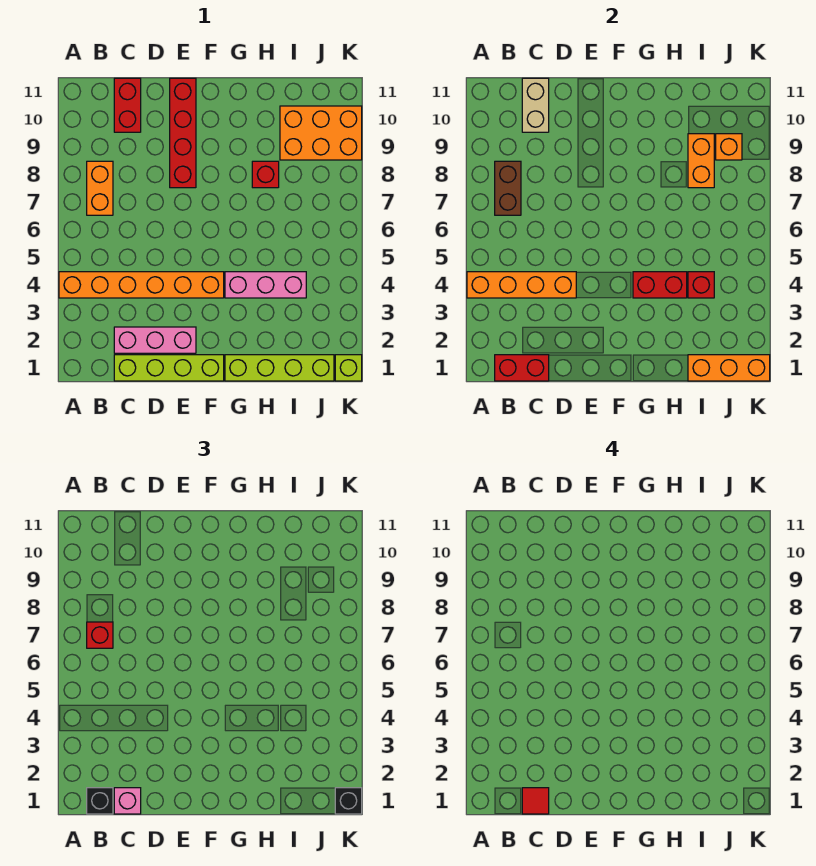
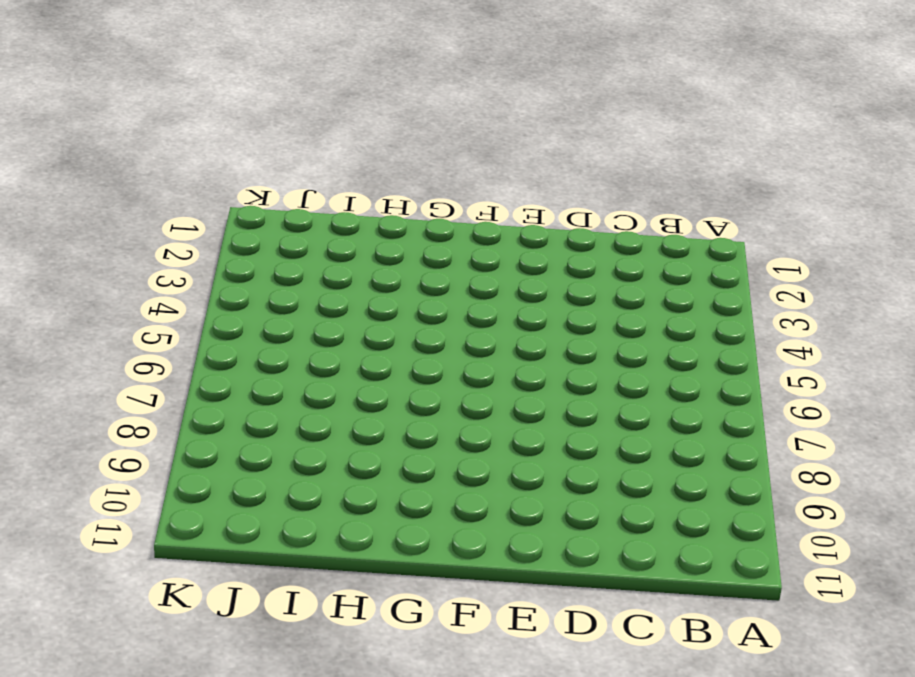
none -> orange brick A4:F4 level 1
none -> orange brick B7:B8 level 1
none -> lime brick C1:F1 level 1

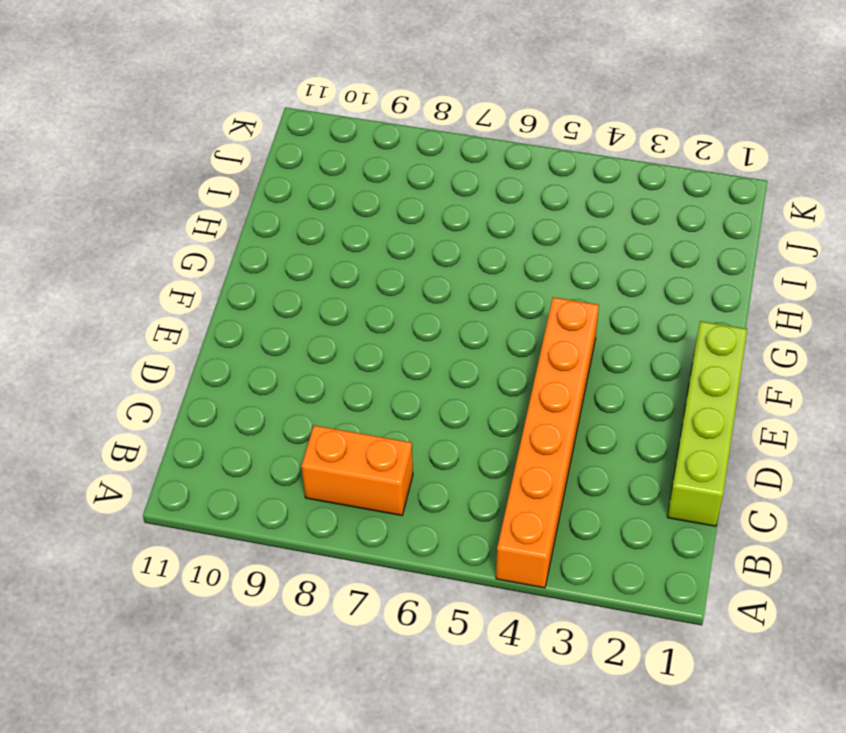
none -> pink brick C2:E2 level 1
none -> red brick C10:C11 level 1
none -> red brick E8:E11 level 1

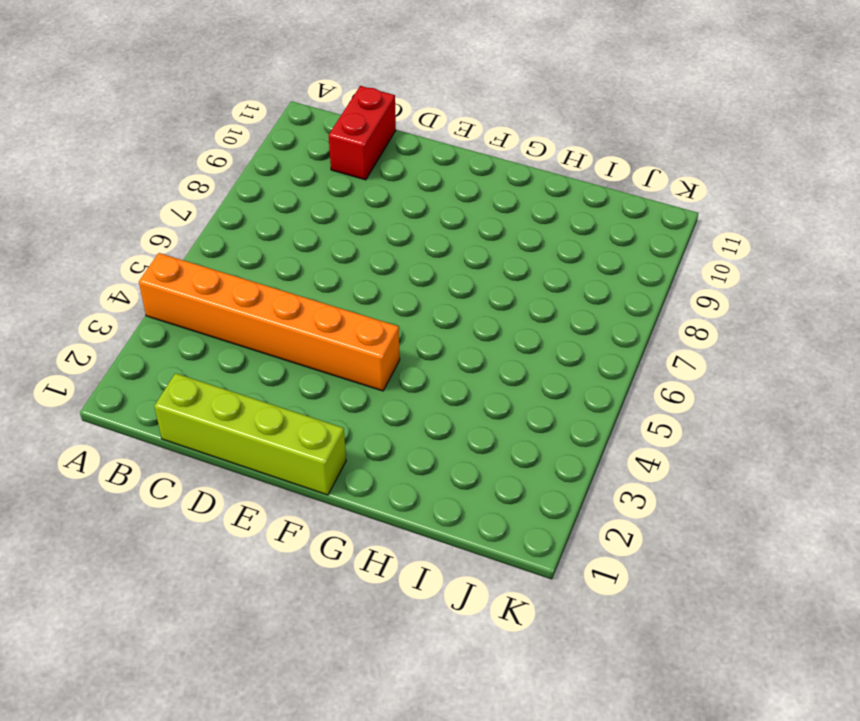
none -> orange brick B7:B8 level 1
none -> pink brick C2:E2 level 1
none -> red brick E8:E11 level 1

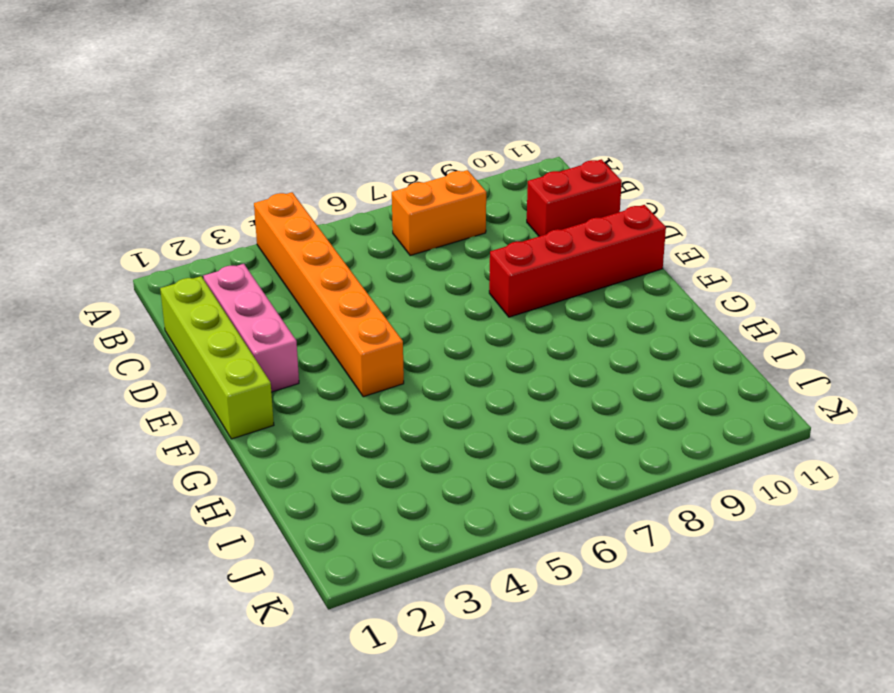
none -> lime brick G1:J1 level 1
none -> pink brick G4:I4 level 1
none -> red brick H8 level 1

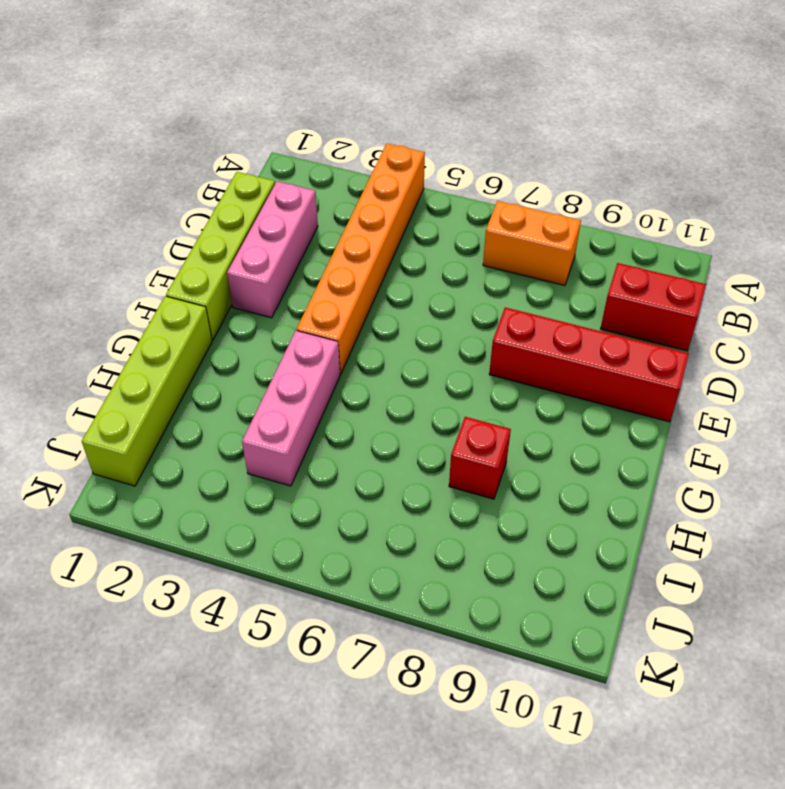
none -> orange brick I9:K10 level 1
none -> lime brick K1 level 1
none -> orange brick A4:D4 level 2

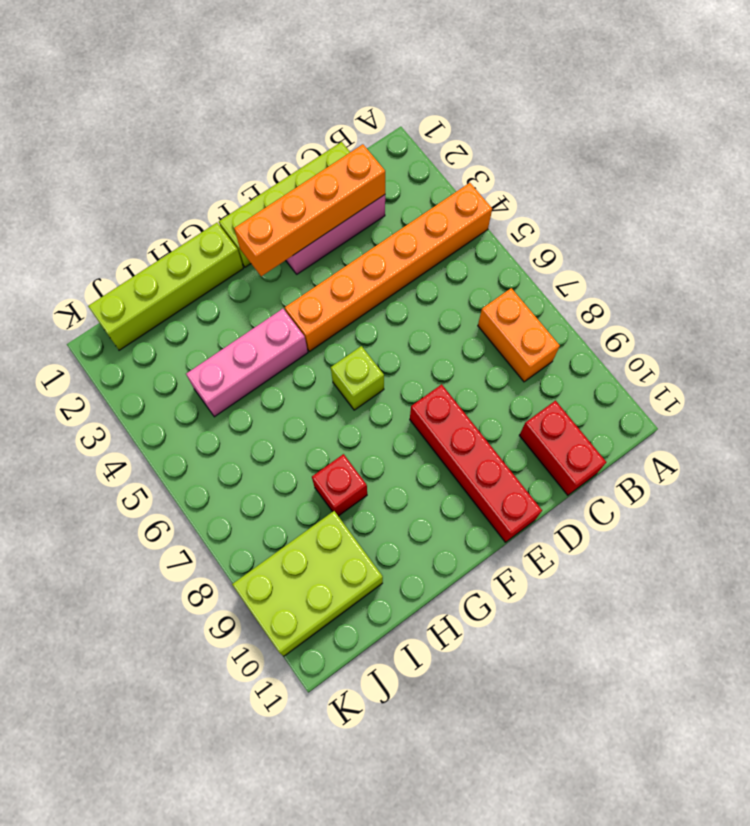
orange brick C2:F2 level 2 -> orange brick A4:D4 level 2
lime brick F6 level 1 -> lime brick K1 level 1
lime brick I9:K10 level 1 -> orange brick I9:K10 level 1
none -> red brick B1:C1 level 2
none -> brown brick B7:B8 level 2
none -> tan brick C10:C11 level 2

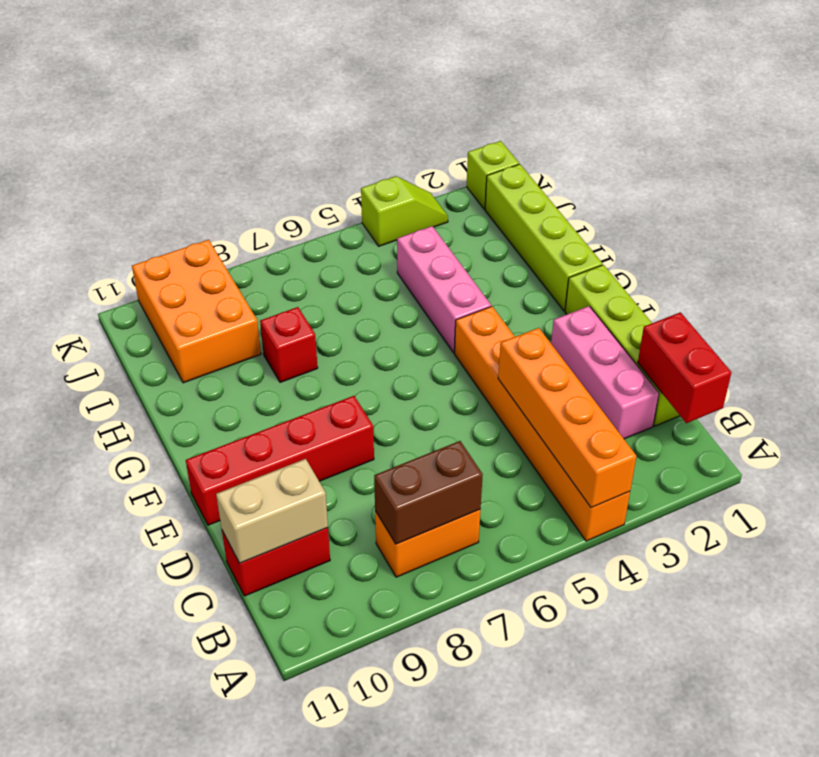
lime slope K3:K4 level 1 top 4 -> none
none -> red brick G4:H4 level 2
none -> orange brick I1:K1 level 2
none -> red brick I4 level 2

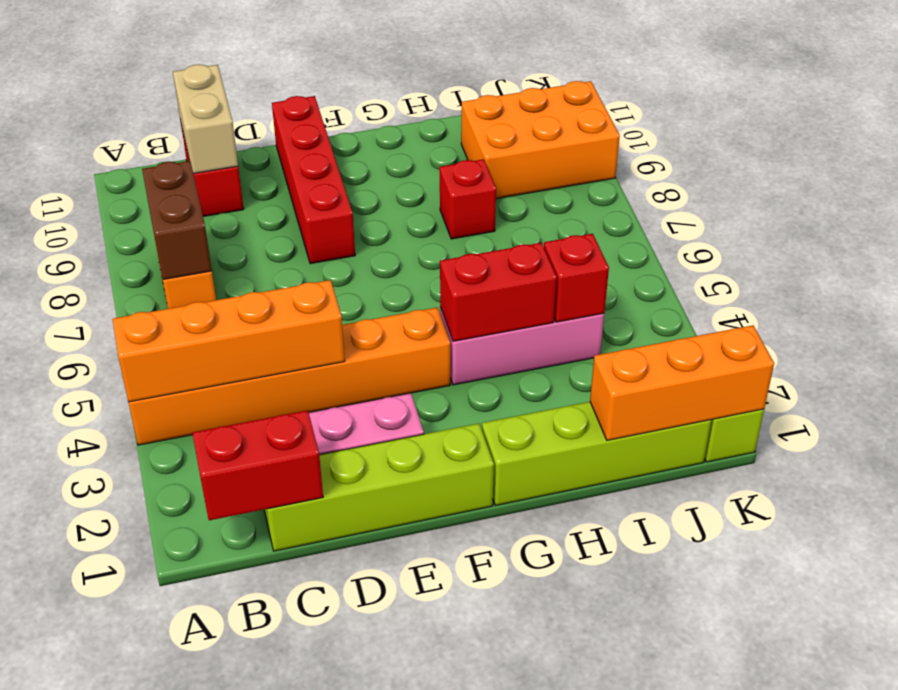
none -> orange brick I8:I9 level 2
none -> orange brick J9 level 2
none -> black brick B1 level 3

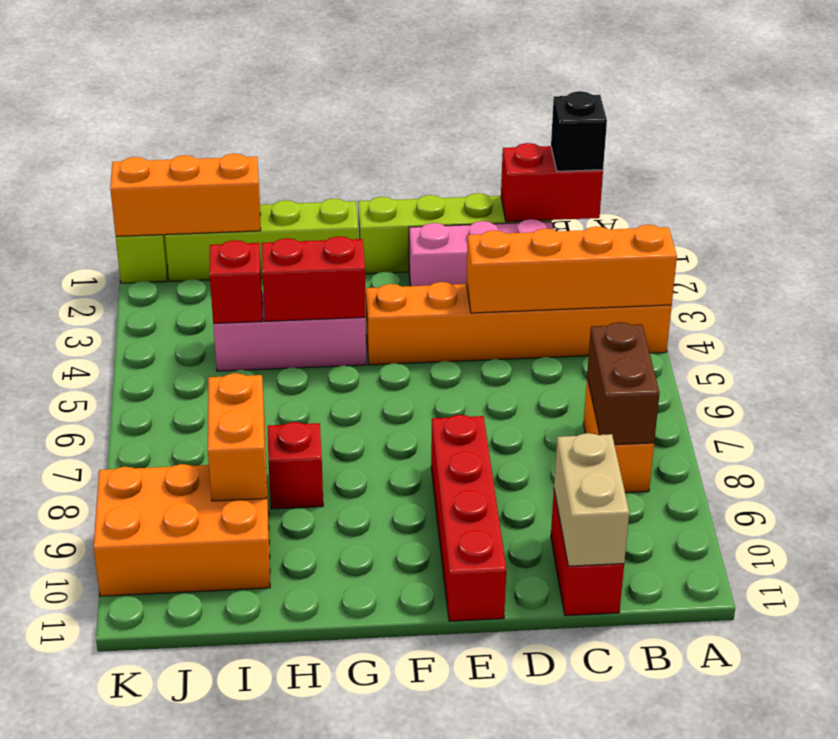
none -> orange brick J9 level 2
none -> red brick B7 level 3
none -> pink brick C1 level 3

